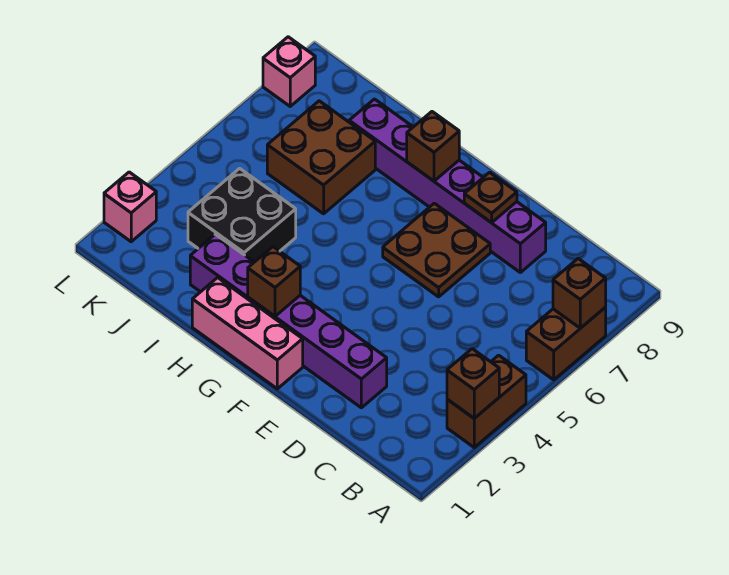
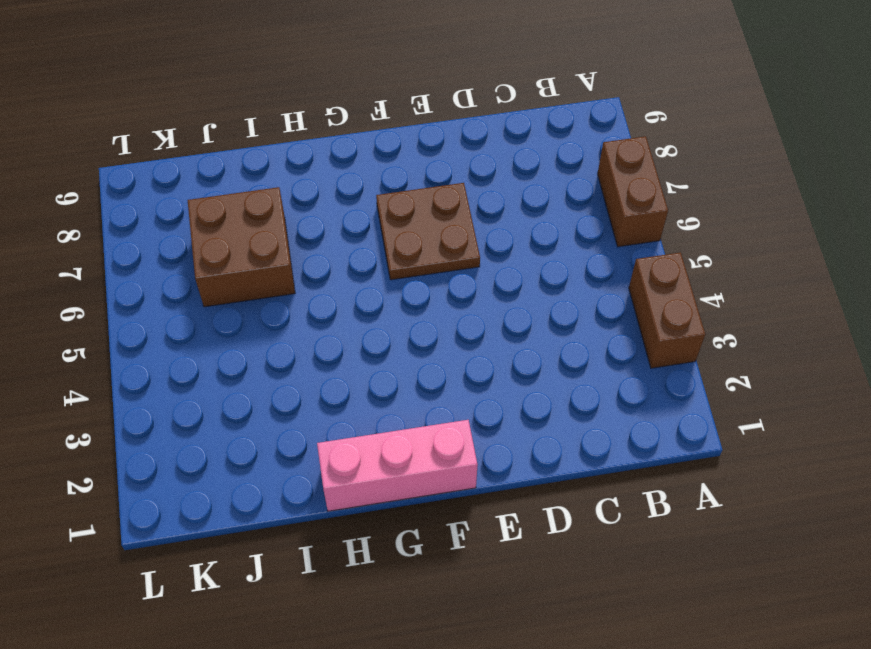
none -> purple brick D2:I2 level 1
none -> purple brick D8:I8 level 1
none -> black brick I3:J4 level 1

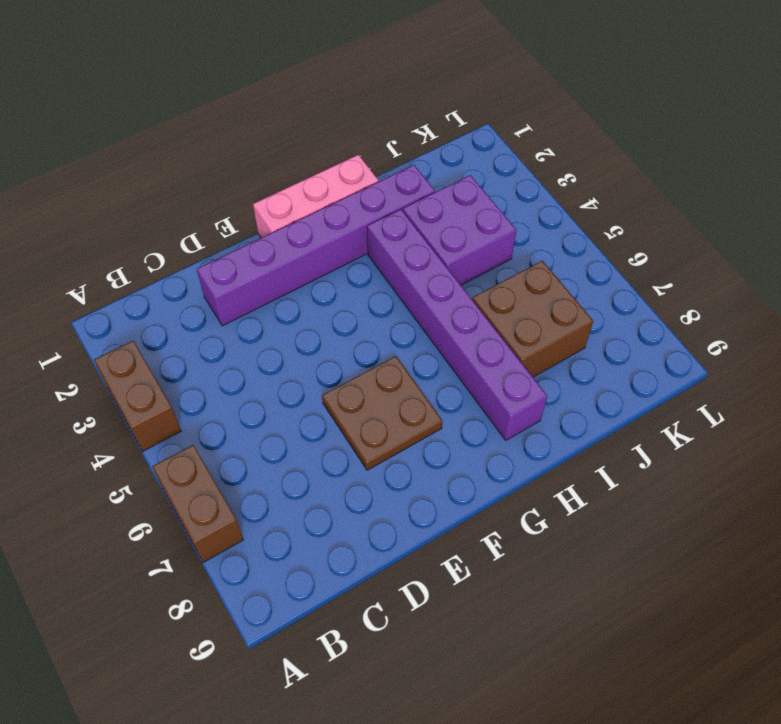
purple brick H3:H8 level 1 -> purple brick D8:I8 level 1
purple brick I3:J4 level 1 -> black brick I3:J4 level 1
none -> pink brick L2 level 1
none -> pink brick L8 level 1
none -> brown brick A3 level 2

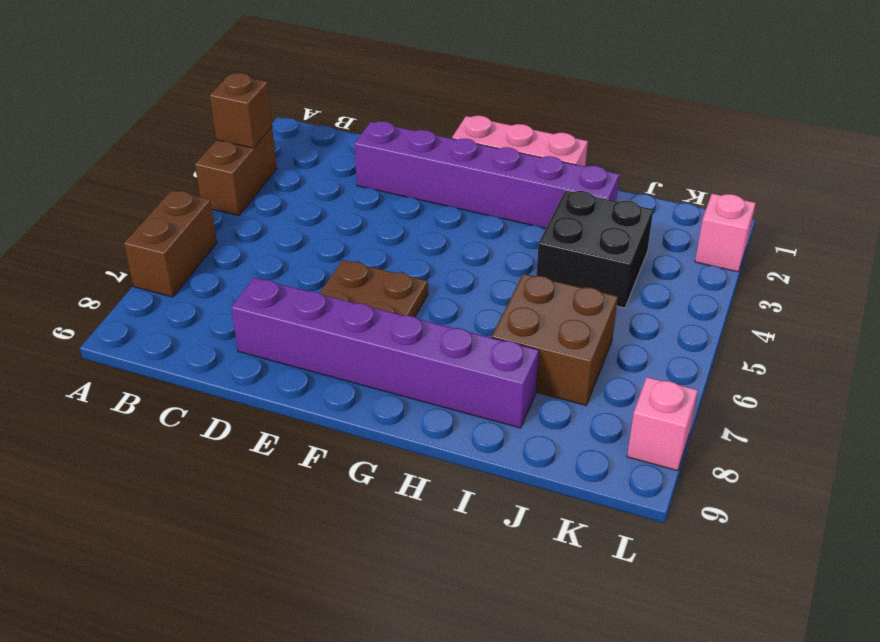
none -> brown brick A7 level 2
none -> brown plate E8 level 2
none -> brown brick G2 level 2

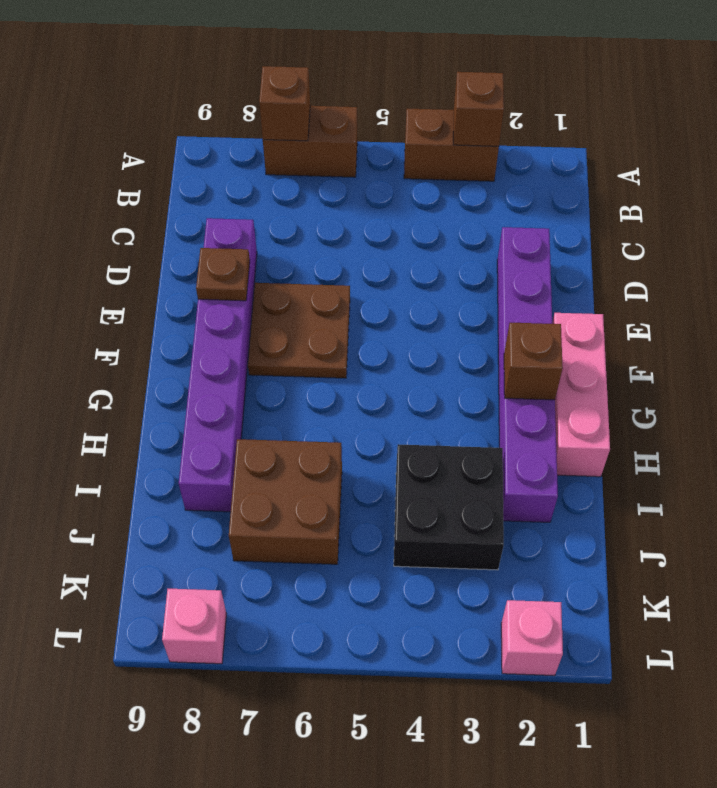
none -> brown brick G8 level 2

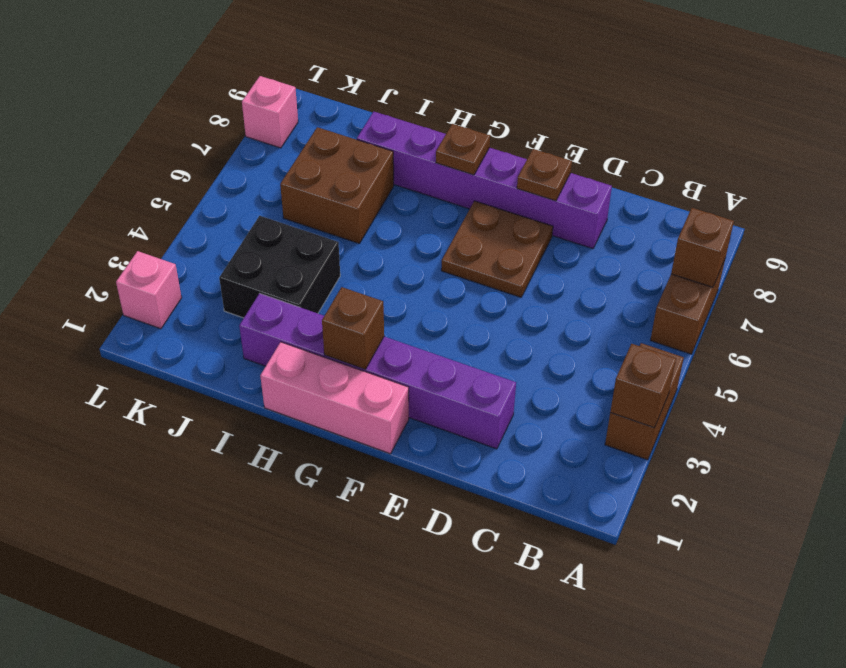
brown plate G8 level 2 -> brown brick G8 level 2

